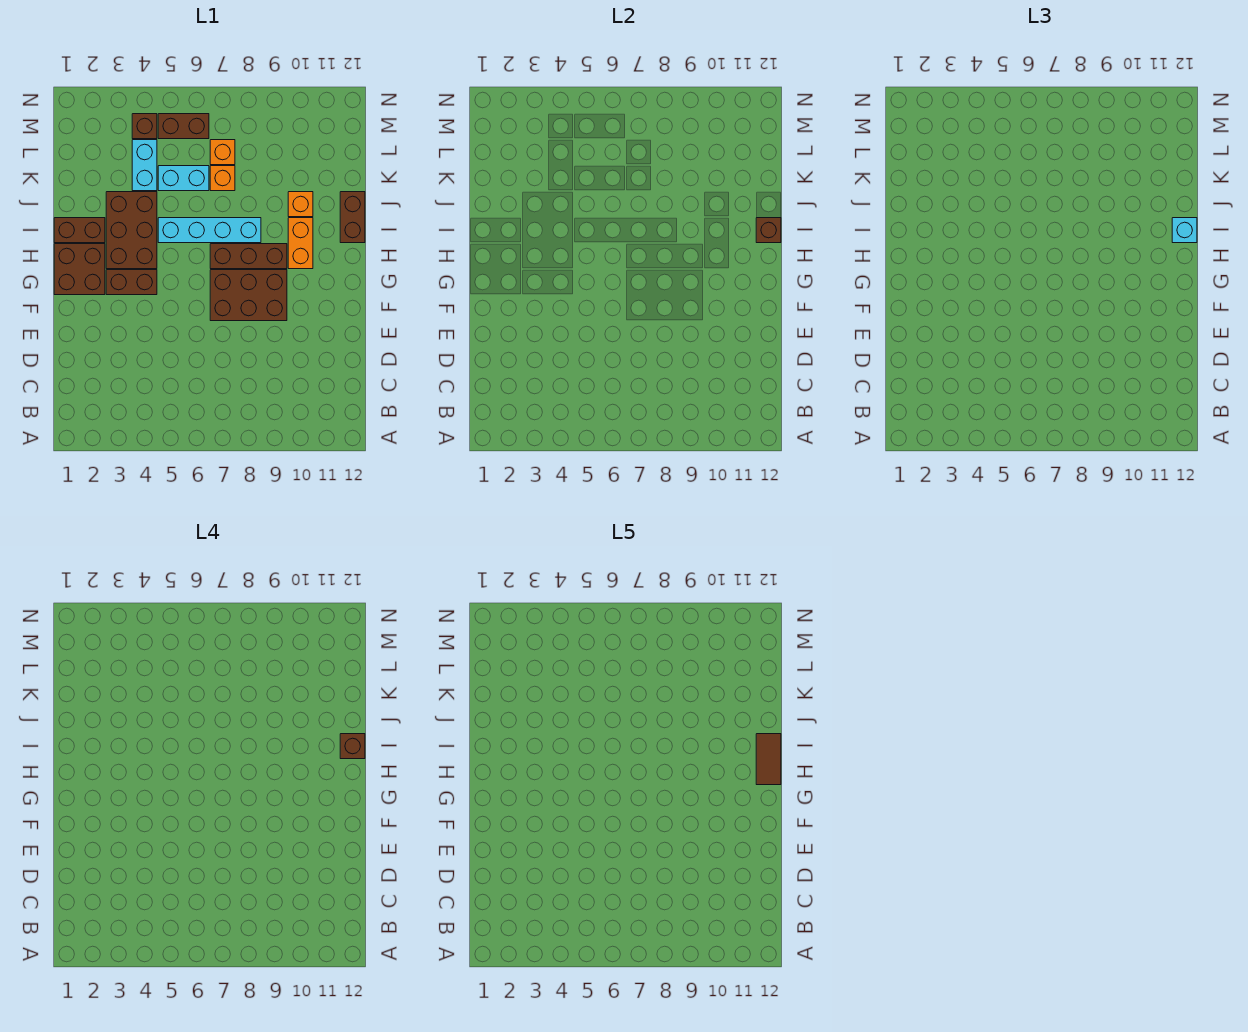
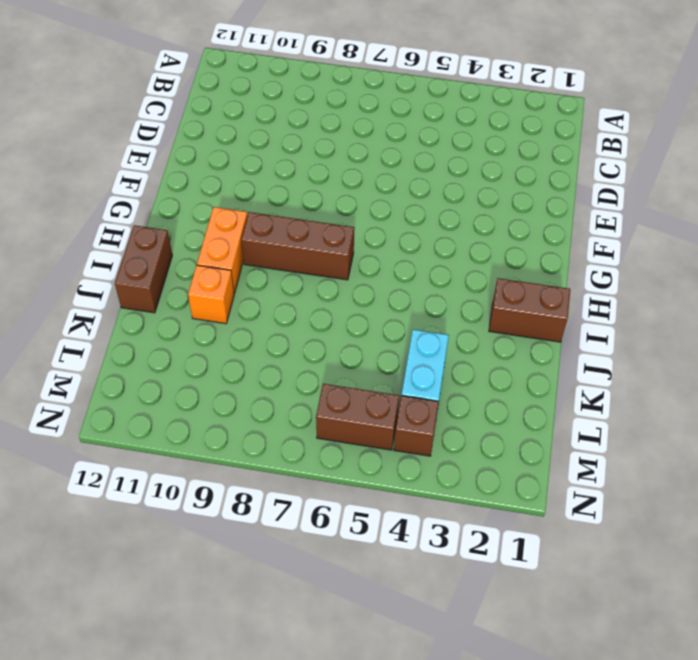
none -> brown brick F7:G9 level 1
none -> brown brick G1:H2 level 1
none -> brown brick G3:G4 level 1

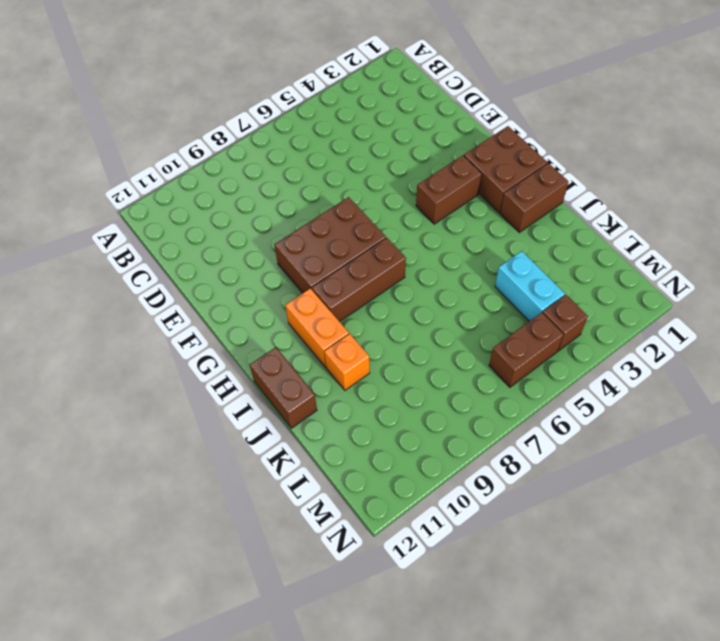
none -> brown brick H3:J4 level 1
none -> cyan brick I5:I8 level 1
none -> cyan brick K5:K6 level 1

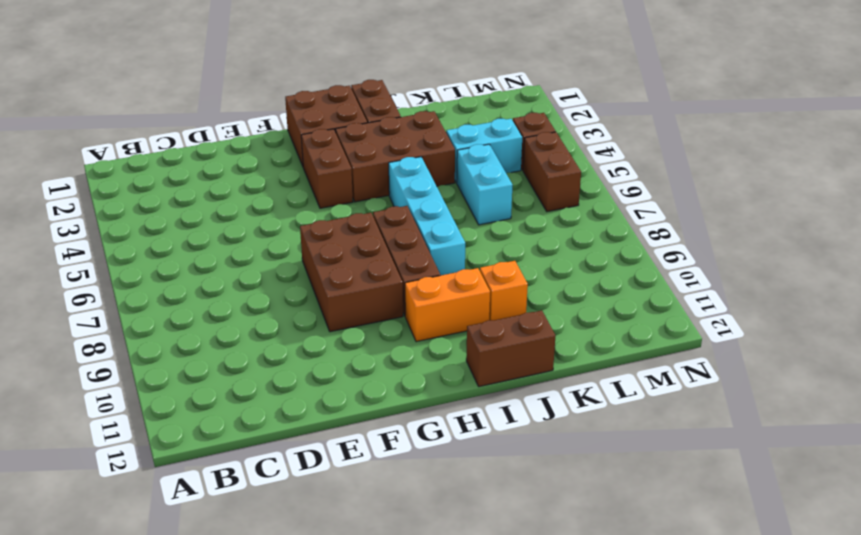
none -> orange brick K7 level 1
none -> orange brick L7 level 1
none -> brown brick I12 level 2

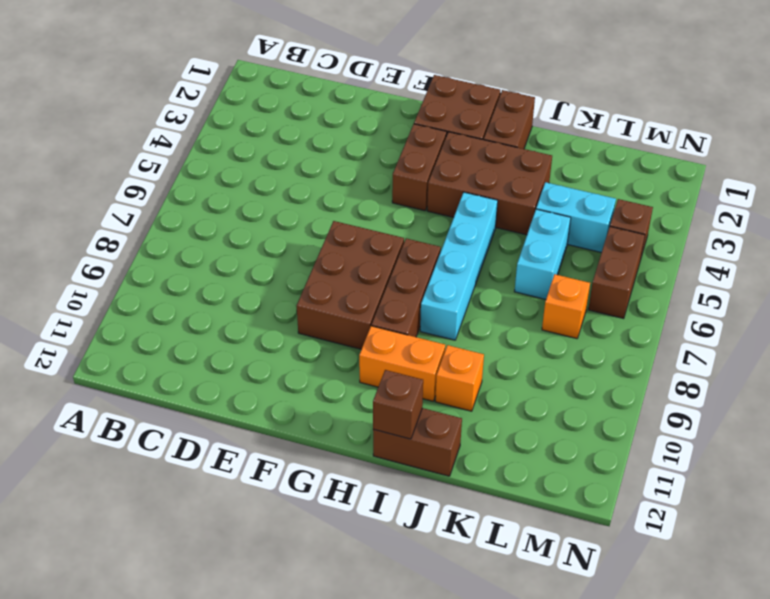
none -> orange brick K7 level 1
none -> cyan brick I12 level 3
none -> brown brick I12 level 4

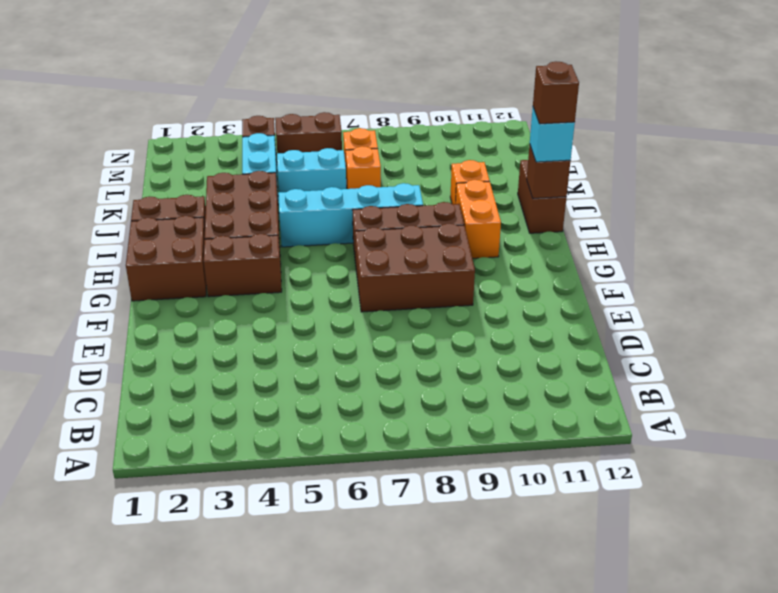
none -> brown tile H12:I12 level 5

